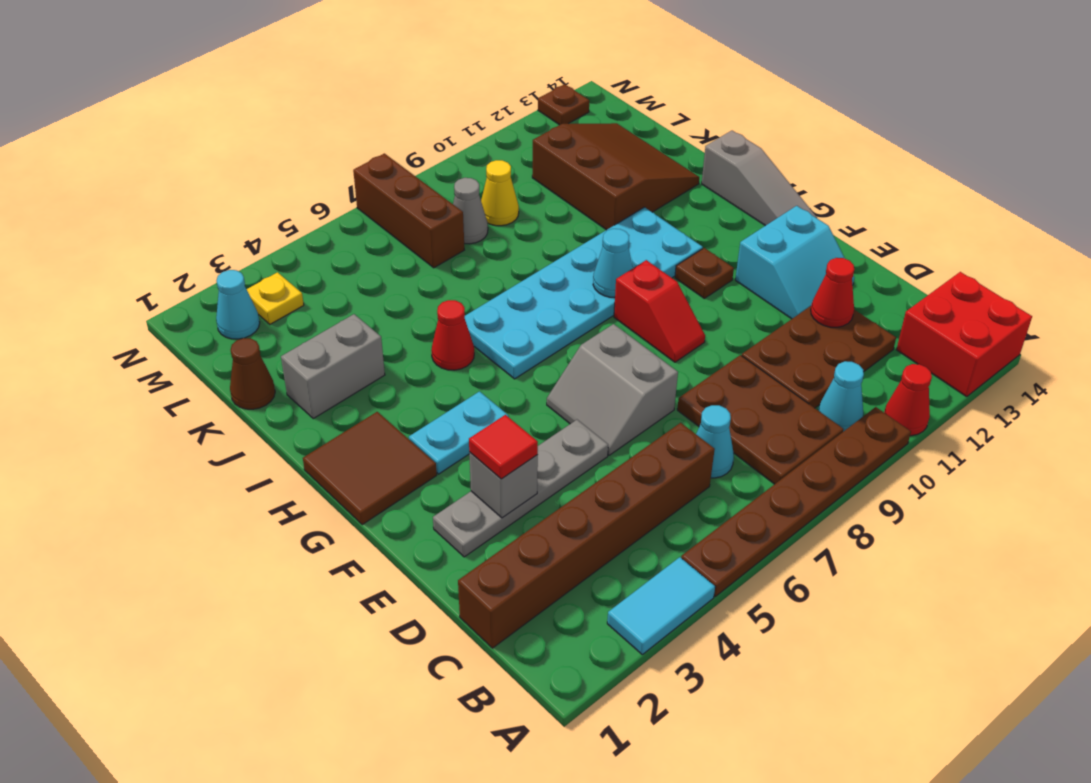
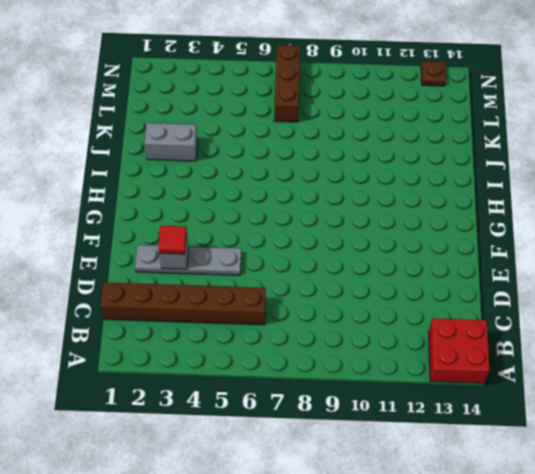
none -> cyan tile A3:A4 level 1
none -> brown plate A5:A10 level 1
none -> red cone A11 level 1
none -> brown plate B8:D9 level 1

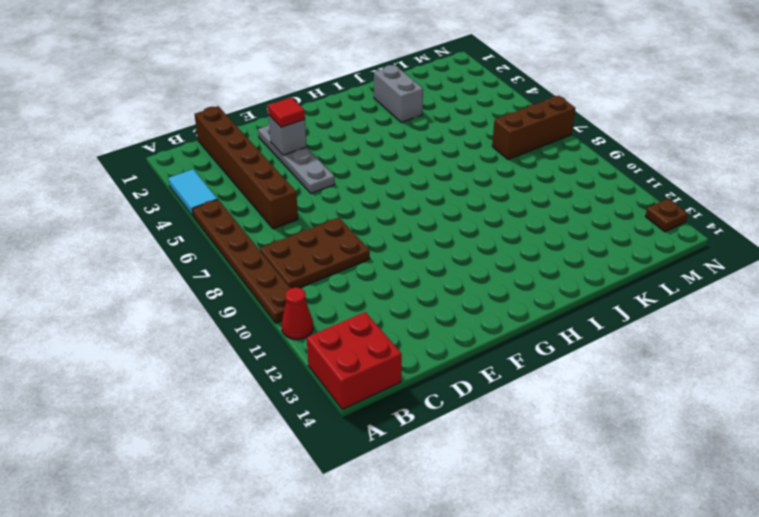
none -> cyan cone B10 level 1
none -> cyan cone C7 level 1
none -> brown plate C10:D12 level 1
none -> grey slope E6:F7 level 1 top 7

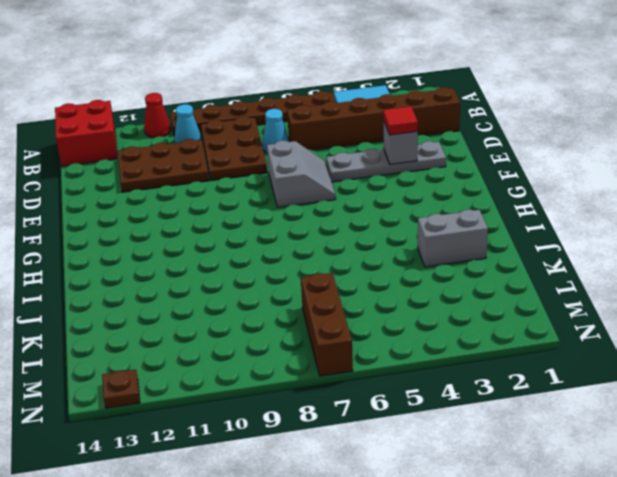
none -> cyan slope E12:F13 level 1 top F
none -> red slope F9:G9 level 1 top G
none -> brown tile G1:H2 level 1
none -> cyan plate G3:G4 level 1

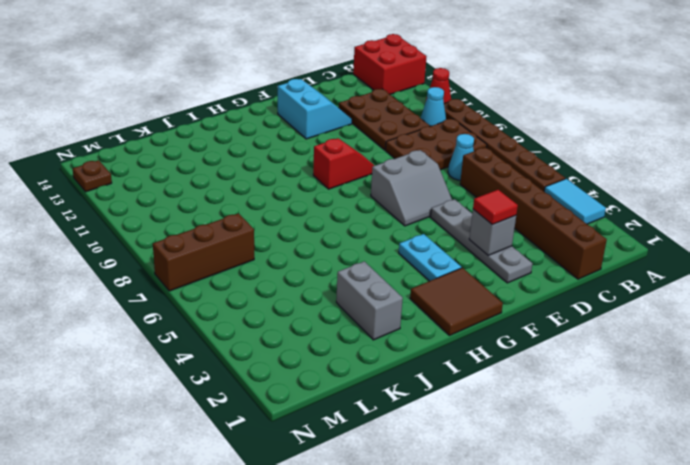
none -> brown plate G11 level 1
none -> grey slope G14:I14 level 1 top I
none -> cyan plate H6:I11 level 1
none -> red cone I5 level 1

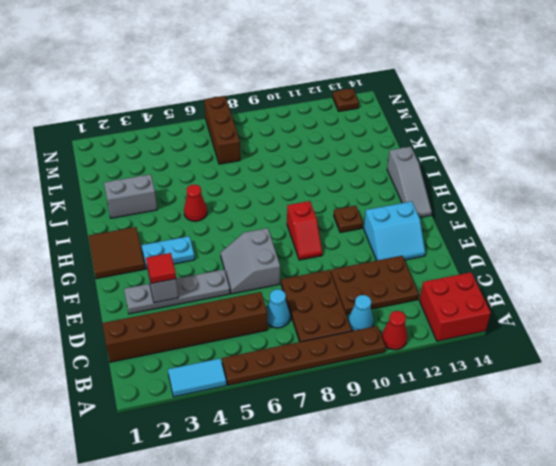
none -> cyan plate H6:I11 level 1
none -> brown slope J11:L13 level 1 top 11
none -> brown cone K1 level 1
none -> grey cone L8 level 1

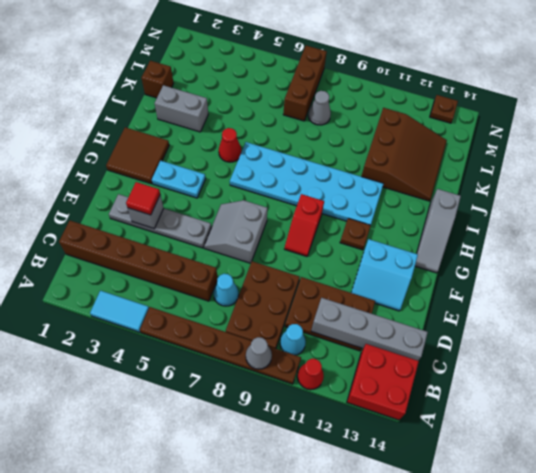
grey cone A9 level 2 -> none
grey brick C11:C14 level 2 -> none
brown brick K1 level 1 -> brown cone K1 level 1
none -> yellow cone L9 level 1
none -> cyan cone M2 level 1
none -> yellow plate M3 level 1
none -> red cone D12 level 2

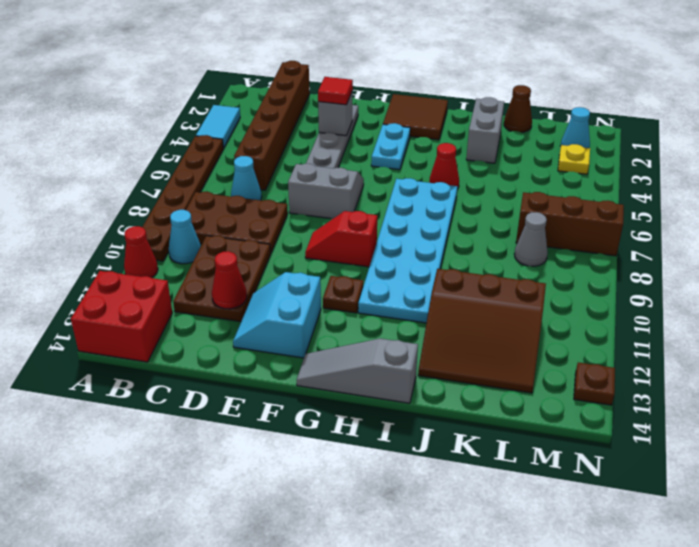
none -> yellow cone L9 level 1
none -> cyan cone H9 level 2

